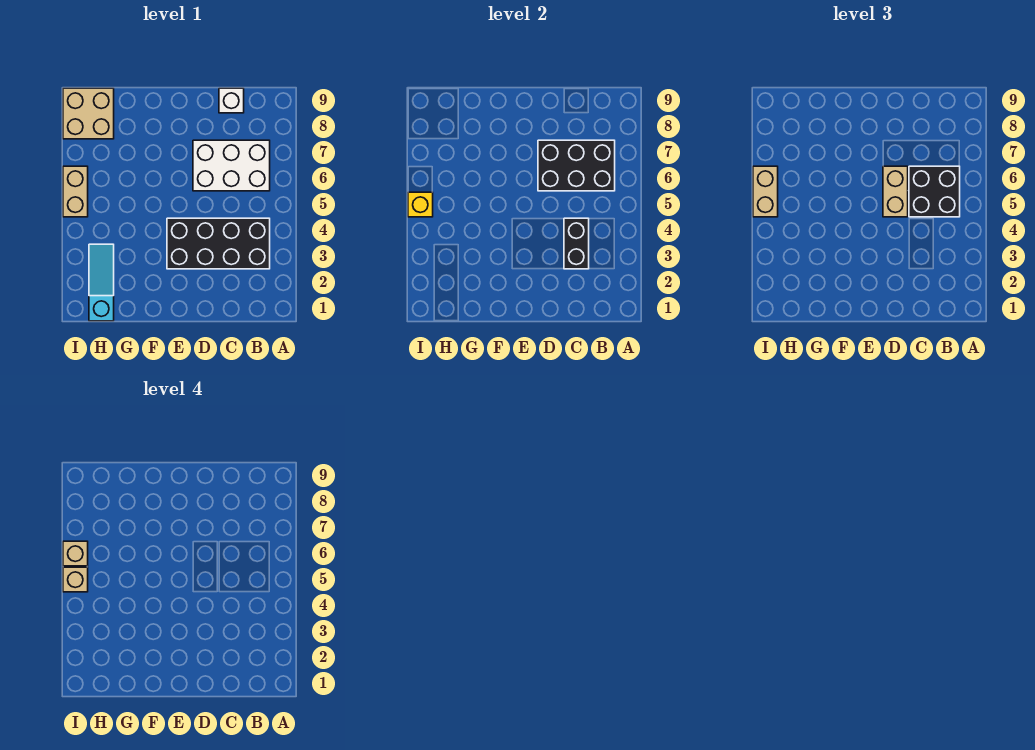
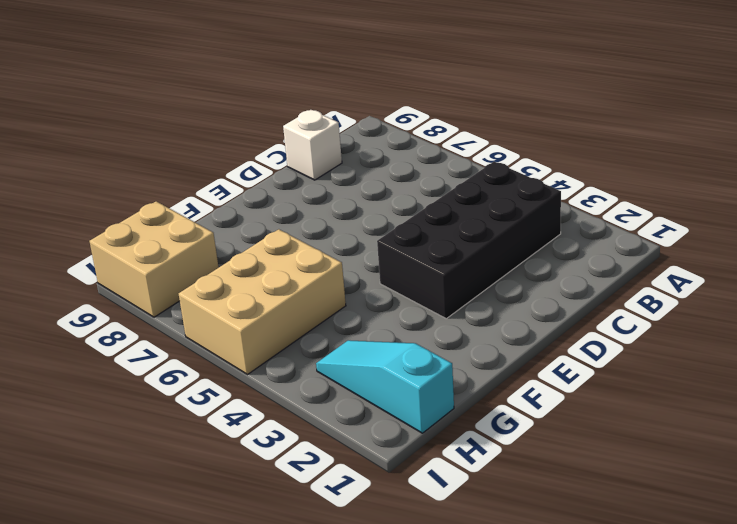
tan brick G5:I6 level 1 -> tan brick I5:I6 level 1
none -> white brick B6:D7 level 1
none -> black brick B6:D7 level 2
none -> black brick C3:C4 level 2

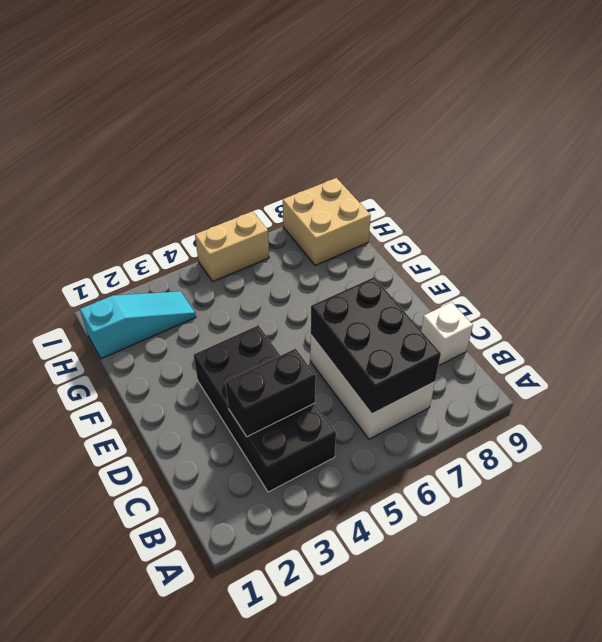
none -> yellow brick I5 level 2
none -> black brick B5:C6 level 3
none -> tan brick D5:D6 level 3

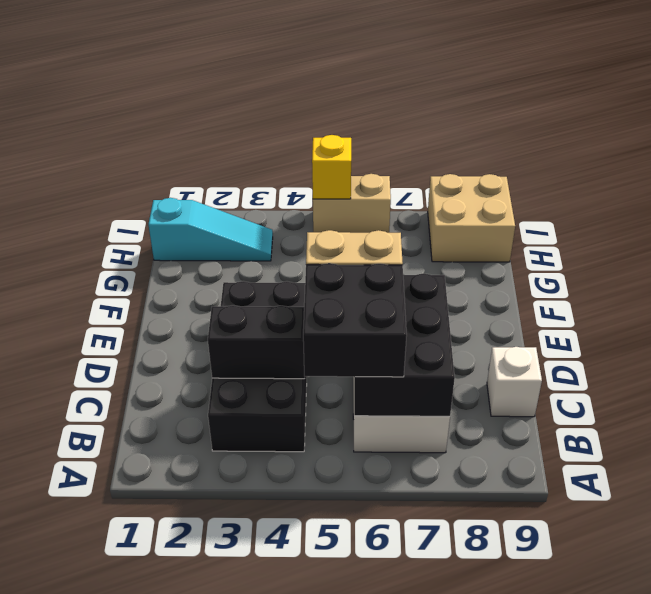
none -> tan brick I5:I6 level 3
none -> tan brick I5 level 4
none -> tan brick I6 level 4

